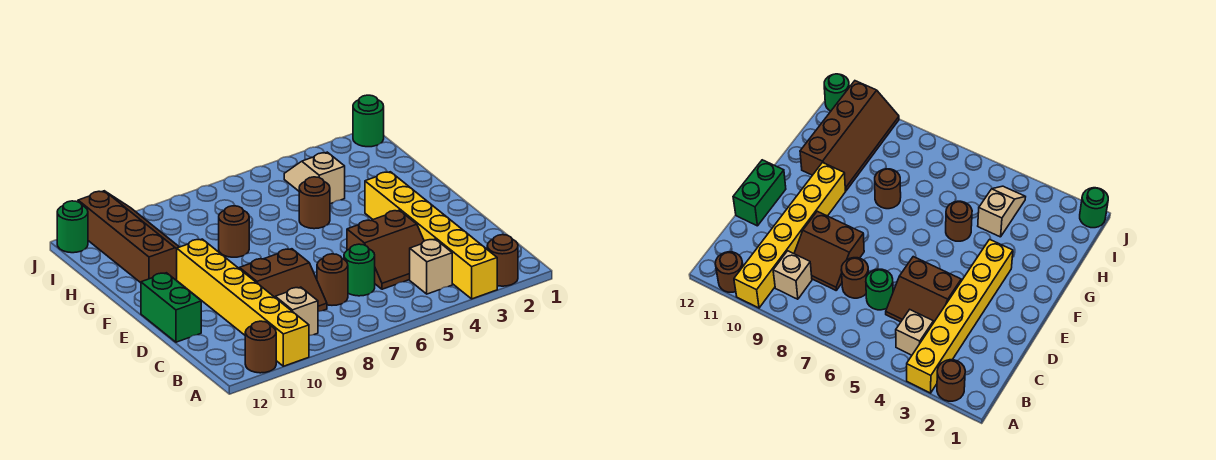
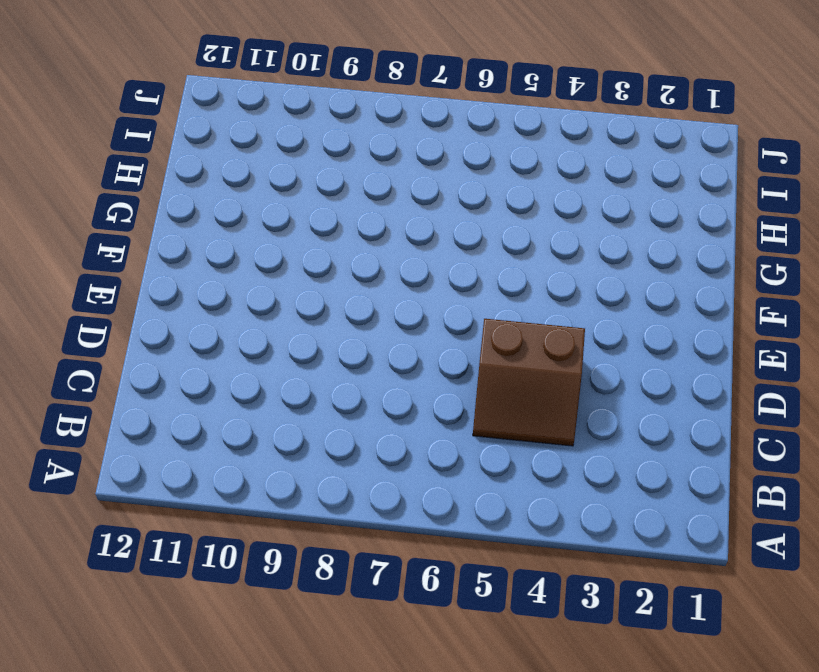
none -> brown round brick A2 level 1
none -> yellow brick A3:F3 level 1
none -> yellow brick A10:F10 level 1

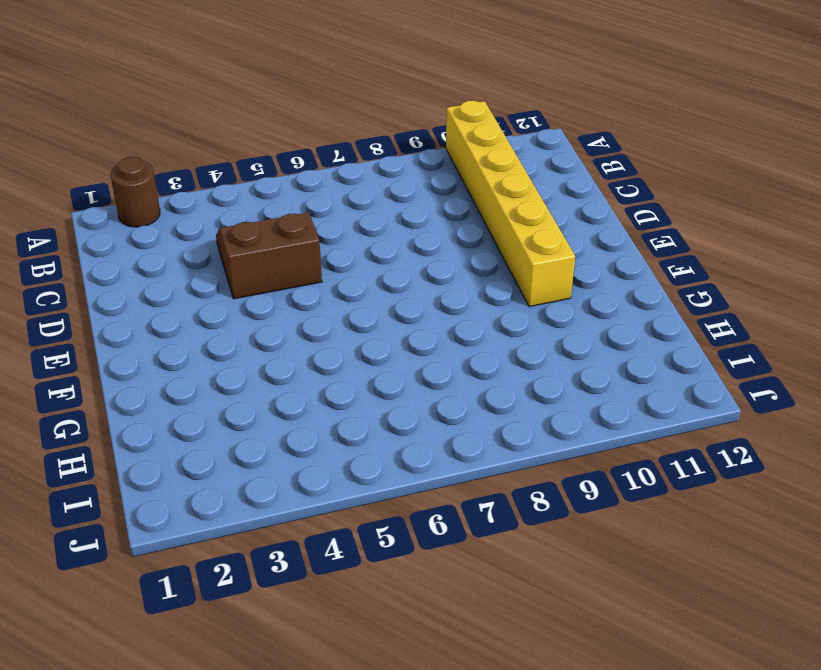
none -> yellow brick A3:F3 level 1
none -> brown round brick A11 level 1
none -> tan brick B4 level 1

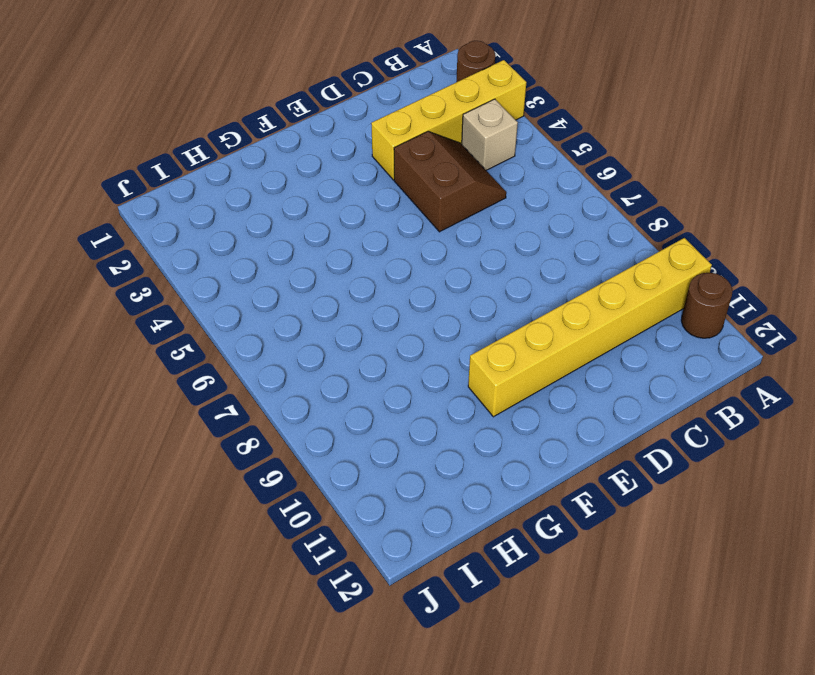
yellow brick A3:D3 level 1 -> yellow brick A3:F3 level 1
none -> tan brick B9 level 1
none -> green round brick C6 level 1
none -> brown round brick C7 level 1

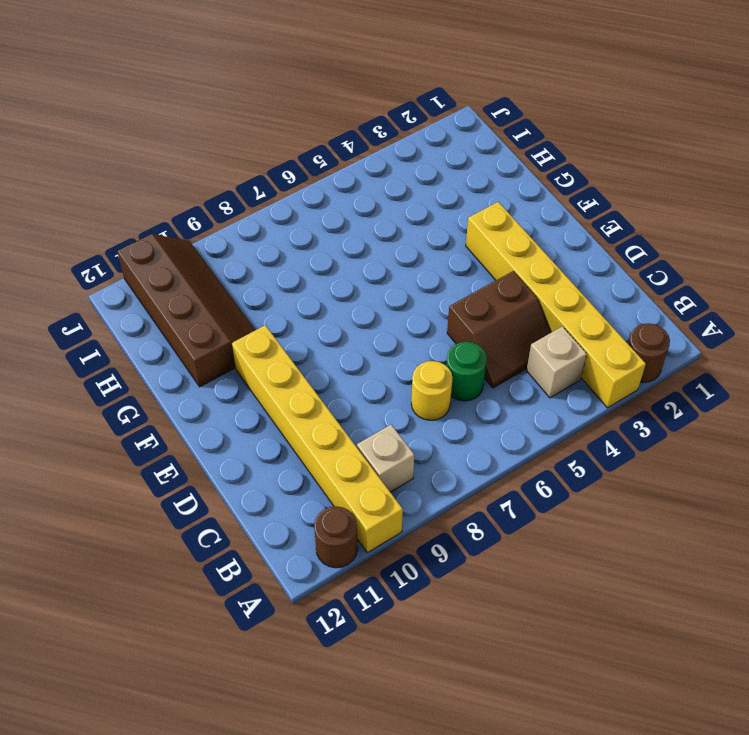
yellow round brick C7 level 1 -> brown round brick C7 level 1
none -> brown slope C8:D9 level 1 top D
none -> green brick D12:E12 level 1
none -> brown round brick G5 level 1

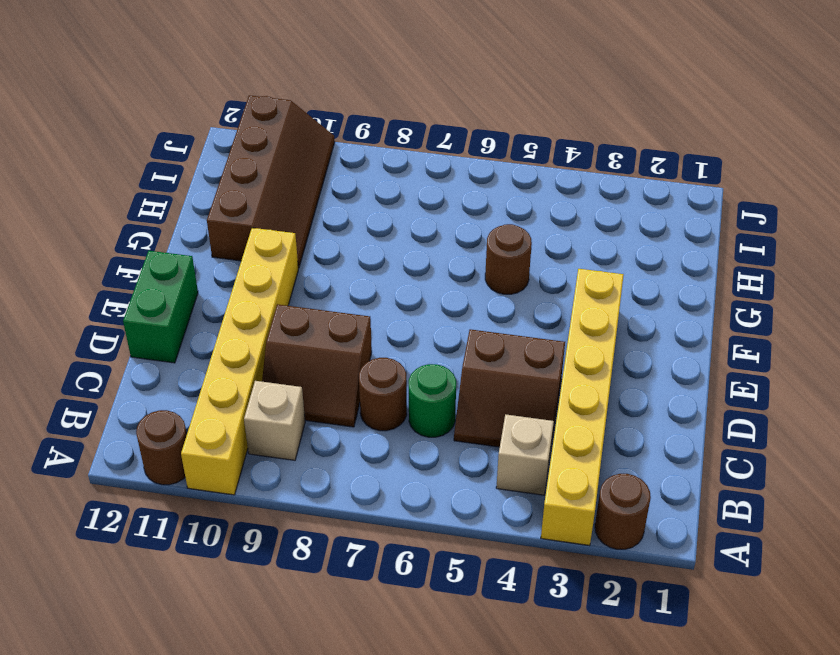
none -> brown round brick G8 level 1
none -> tan slope H4:I4 level 1 top H
none -> green round brick J1 level 1

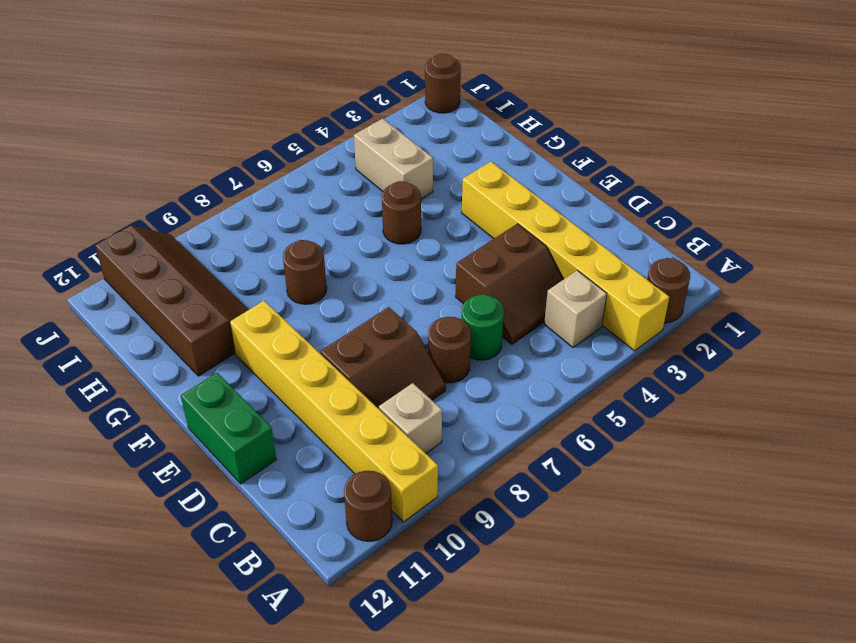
tan brick H4:I4 level 1 -> tan slope H4:I4 level 1 top H
brown round brick J1 level 1 -> green round brick J1 level 1
none -> green round brick J12 level 1

